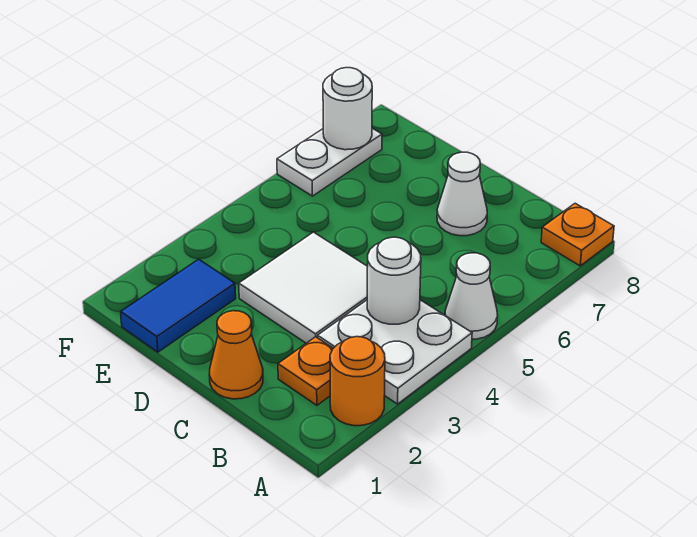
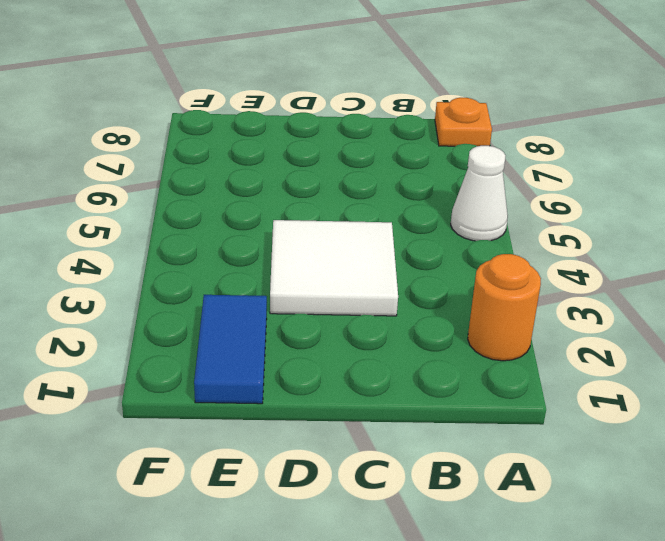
none -> white plate A3:B4 level 1
none -> orange plate B2 level 1
none -> orange cone C1 level 1

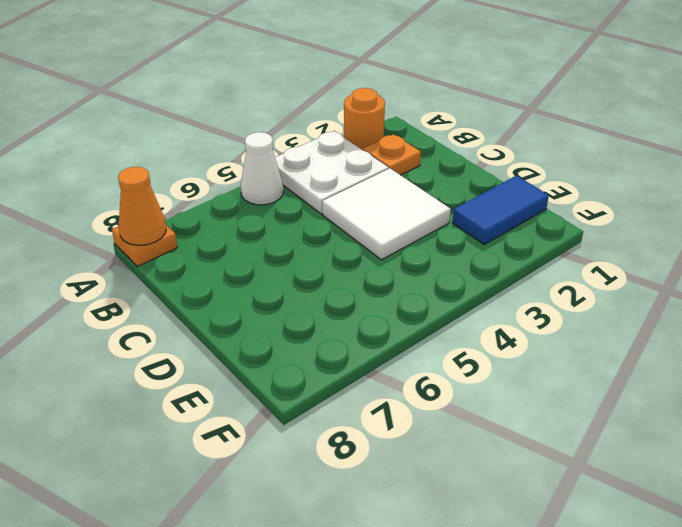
orange cone A8 level 2 -> orange cone C1 level 1
none -> white cone C7 level 1
none -> white plate F6:F7 level 1
none -> white round brick B4 level 2

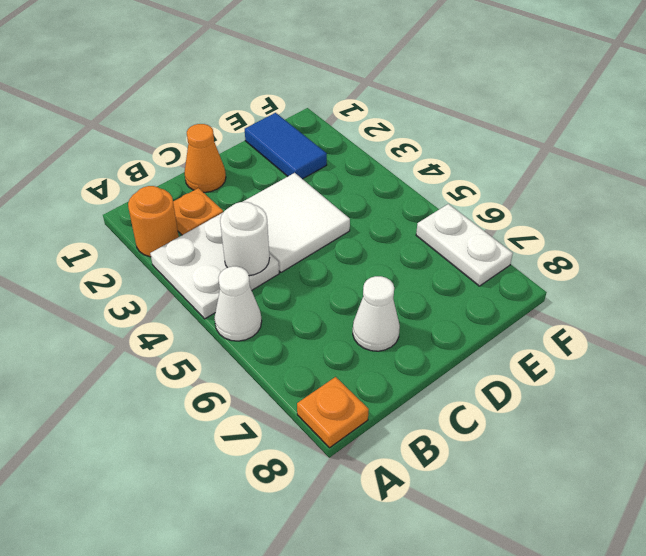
none -> white round brick F7 level 2

